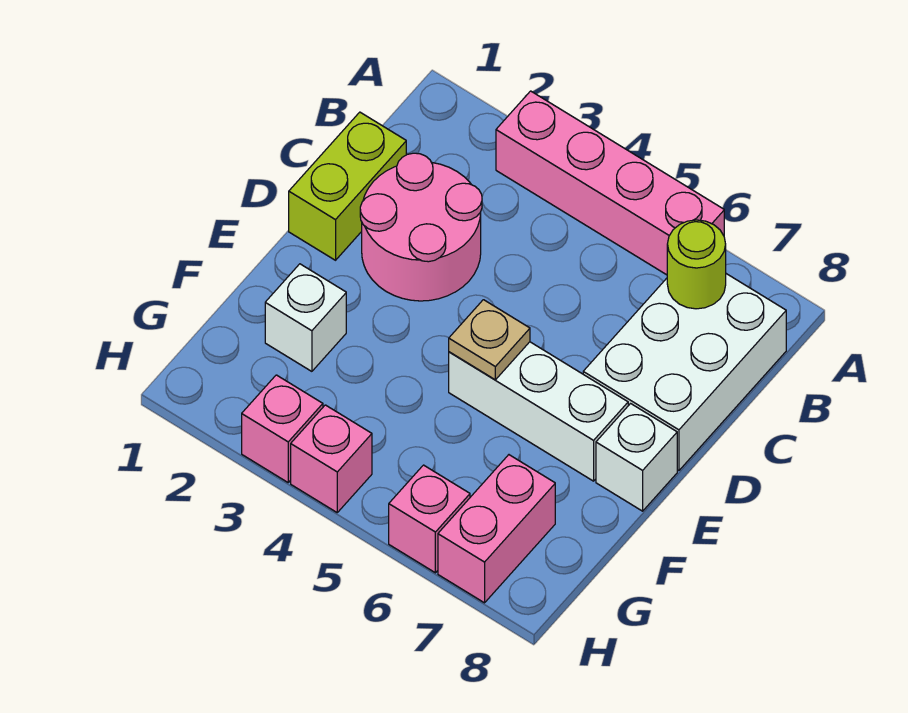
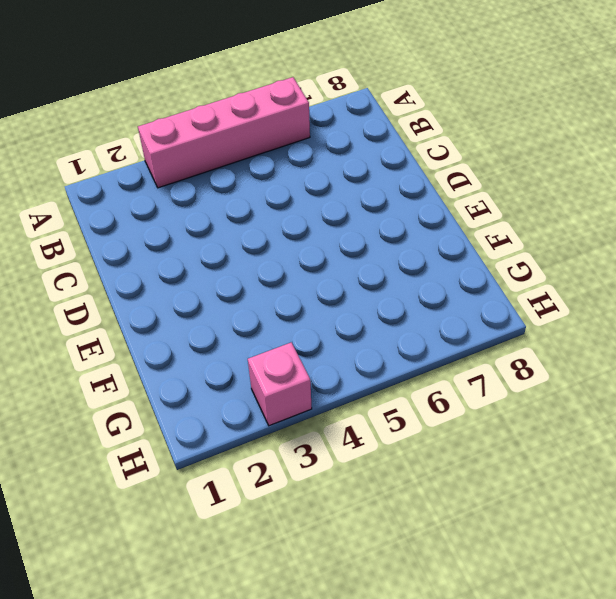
none -> white brick B7:D8 level 1
none -> lime brick C1:D1 level 1
none -> pink round brick C2:D3 level 1

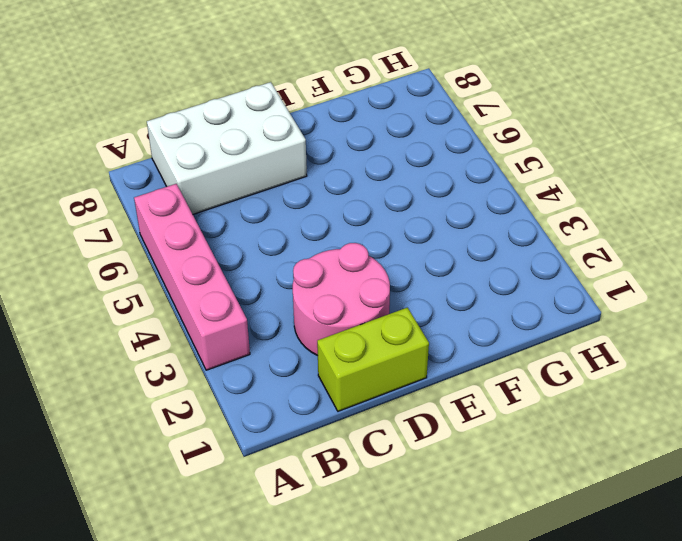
none -> white brick E5:E7 level 1
none -> white brick E8 level 1
none -> white brick F2 level 1

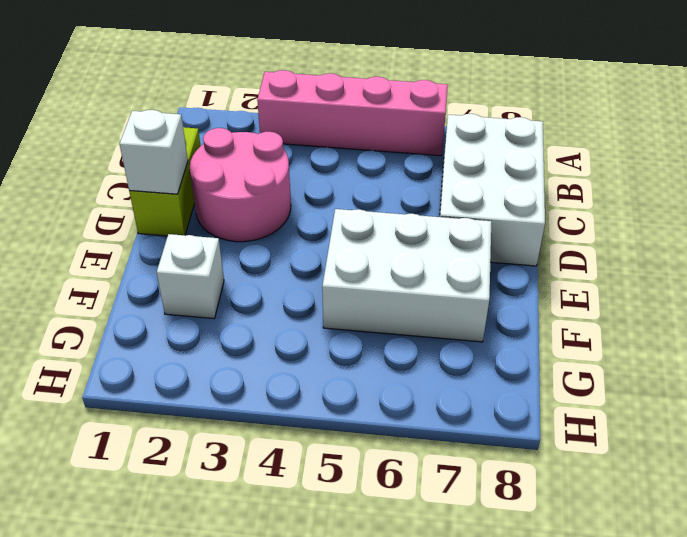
white brick D1 level 2 -> white brick E8 level 1
white brick E5:F7 level 1 -> white brick E5:E7 level 1
none -> pink brick G7:H7 level 1
none -> pink brick H3 level 1
none -> pink brick H4 level 1

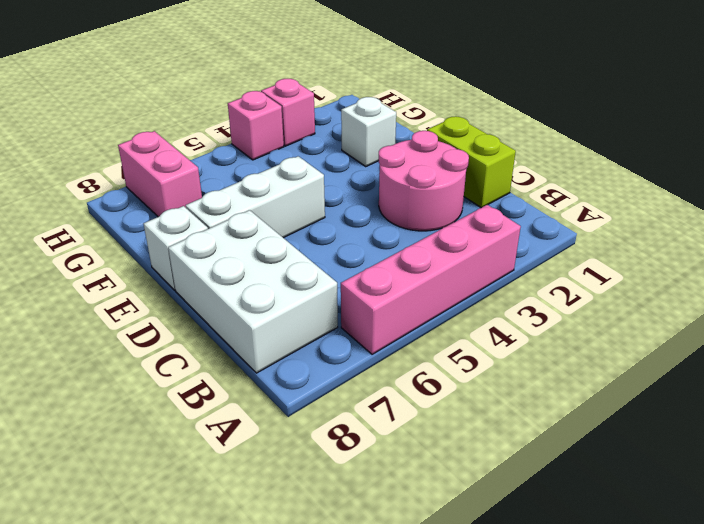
none -> pink brick H6 level 1
none -> lime round brick B7 level 2
none -> tan plate E5 level 2

